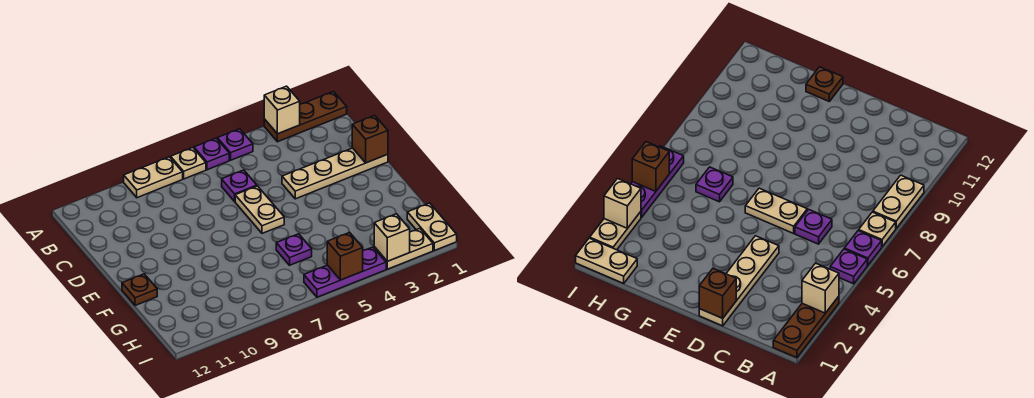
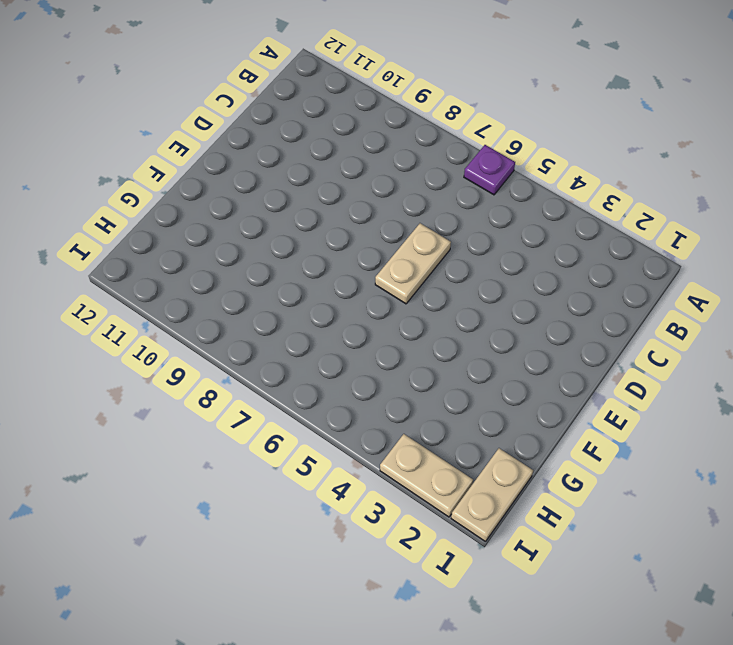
none -> brown plate A1:A3 level 1
none -> purple plate A5 level 1
none -> tan plate A7 level 1

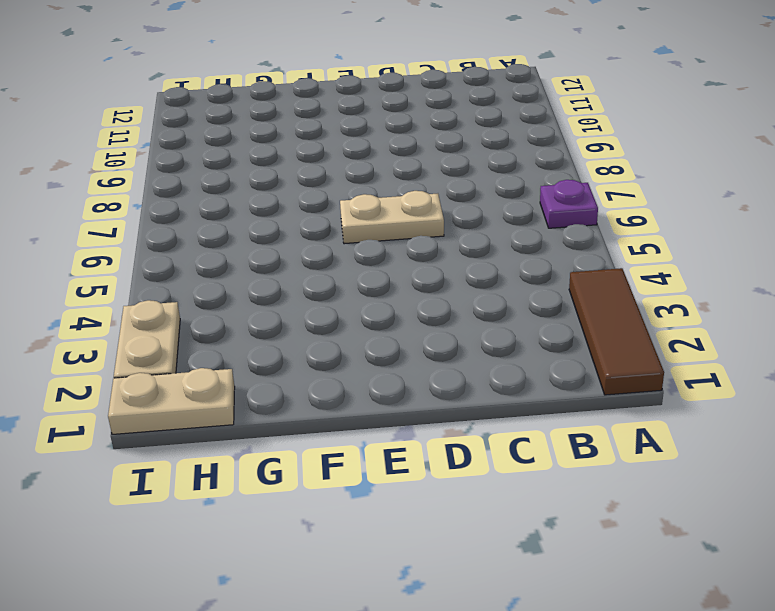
brown tile A1:A3 level 1 -> brown plate A1:A3 level 1
none -> purple plate A5 level 1
none -> tan plate A7 level 1
none -> tan plate A8:A9 level 1

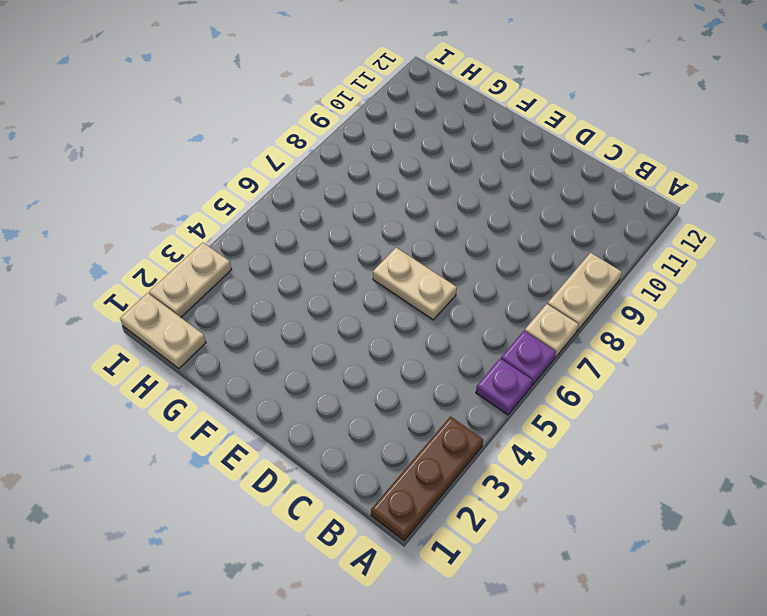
none -> purple plate C6 level 1
none -> tan plate D1:D4 level 1
none -> brown plate F12 level 1

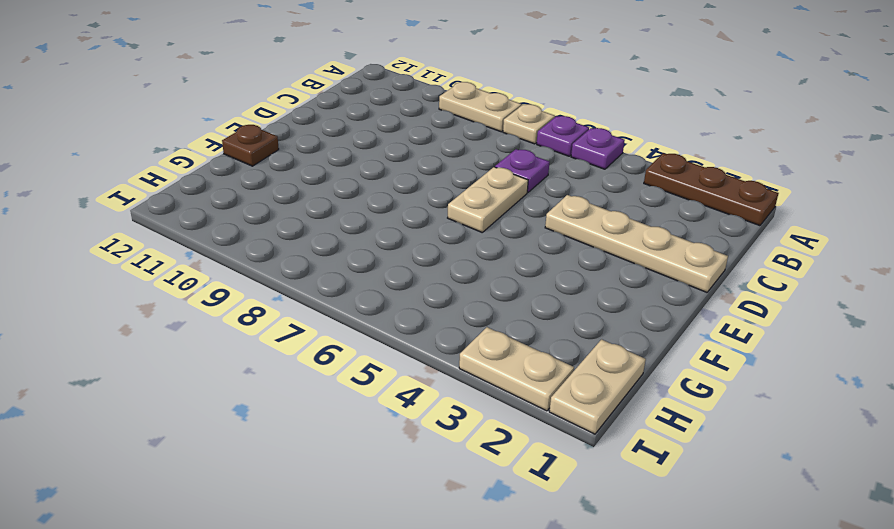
none -> purple plate G6 level 1
none -> purple plate I4:I6 level 1
none -> tan brick A3 level 2

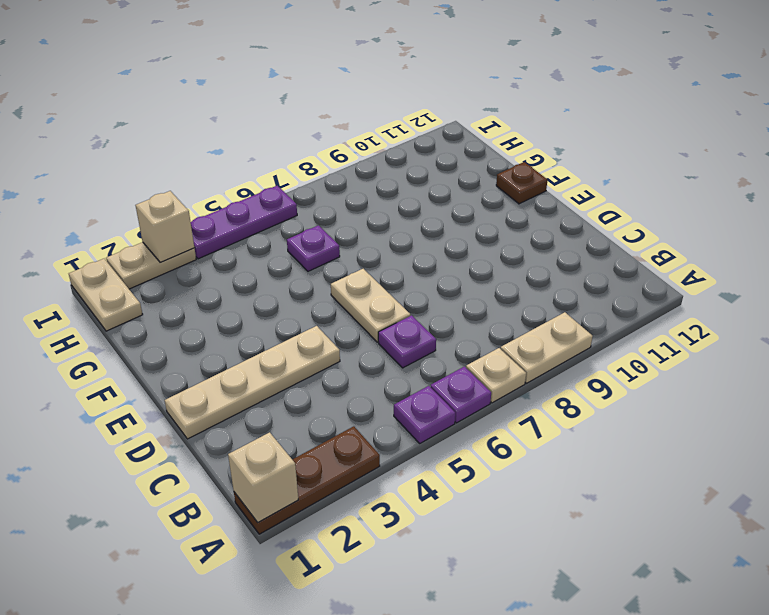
tan brick A1 level 2 -> tan brick A3 level 2
none -> brown brick D1 level 2
none -> brown brick I5 level 2

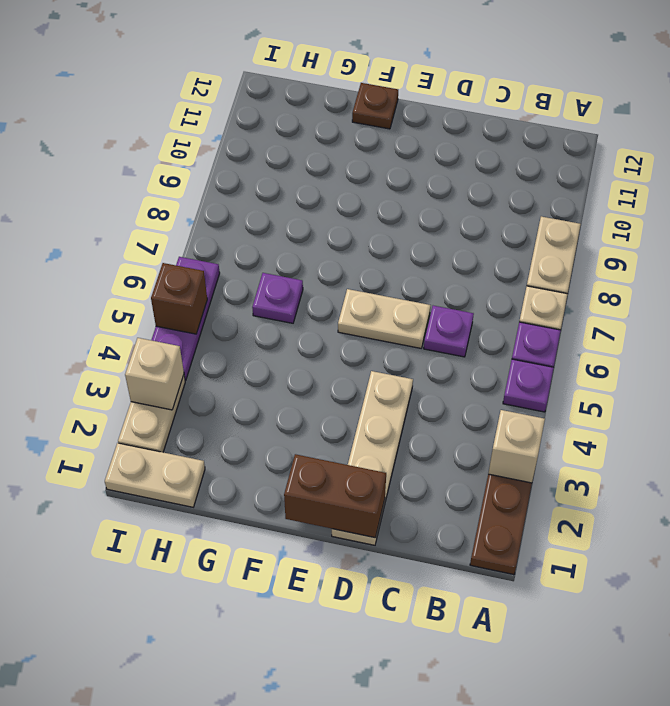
brown brick D1:E1 level 2 -> brown brick D1 level 2

